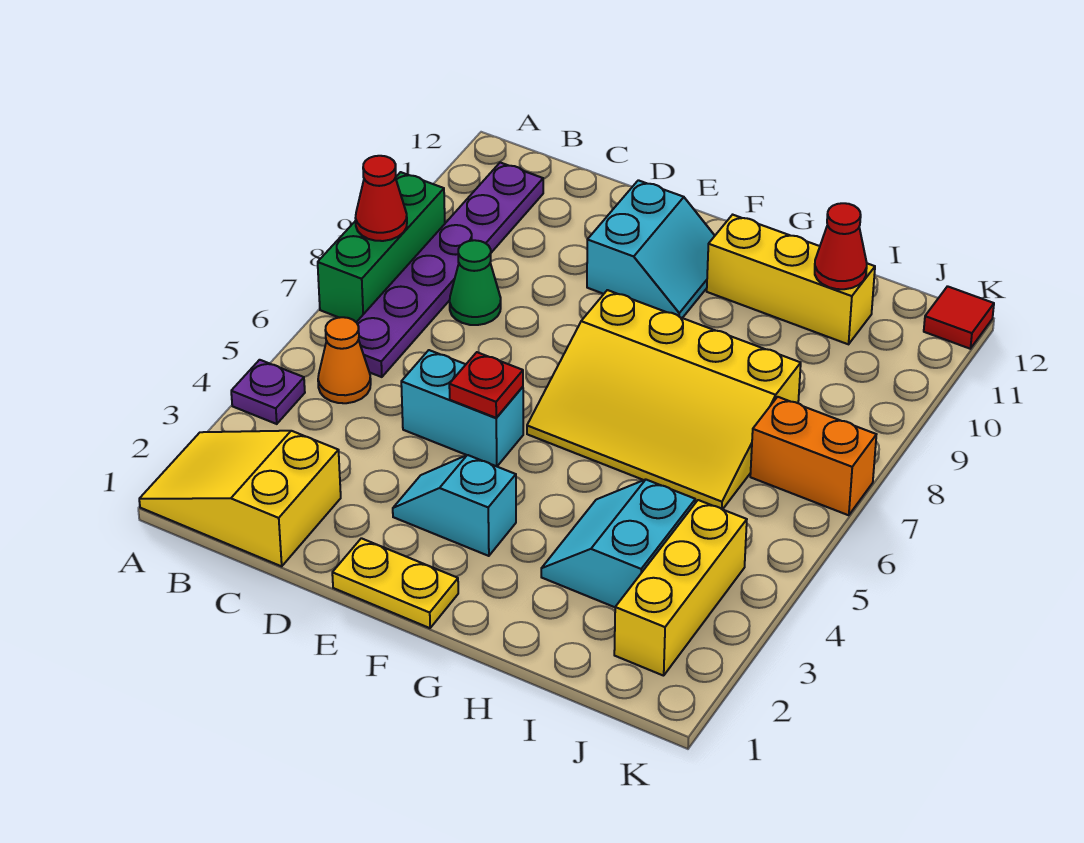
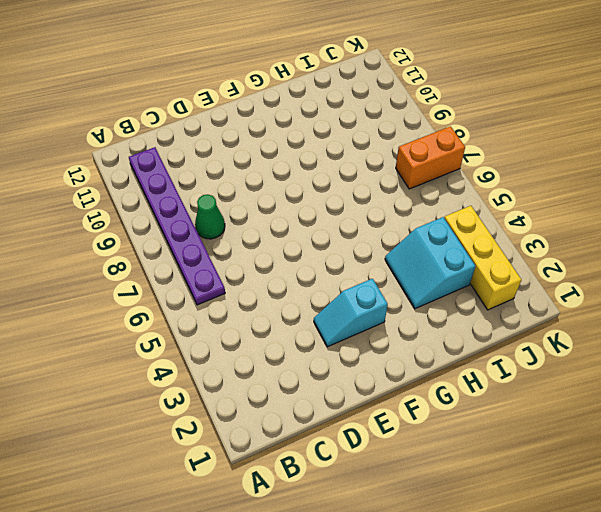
none -> yellow slope A1:C2 level 1 top C
none -> purple plate A4 level 1
none -> green brick A7:A9 level 1

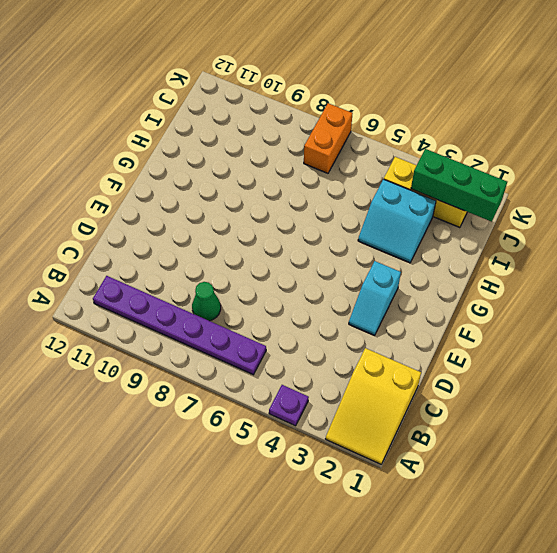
green brick J1:J3 level 2 -> green brick A7:A9 level 1
none -> orange cone B5 level 1
none -> cyan brick D5:E5 level 1
none -> yellow plate E1:F1 level 1

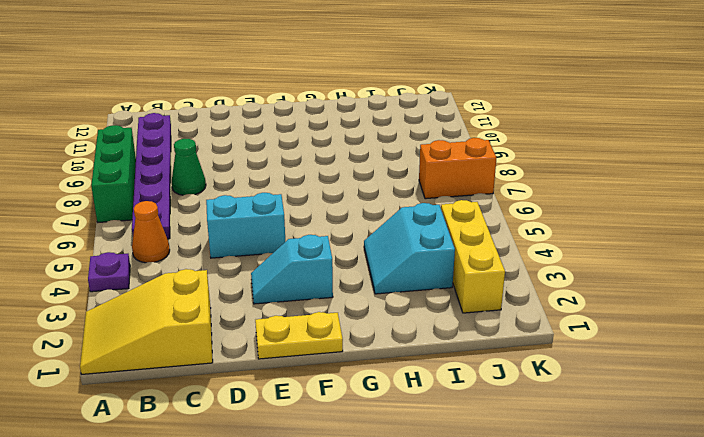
none -> cyan slope E10:F11 level 1 top E
none -> yellow slope F6:I8 level 1 top 8
none -> yellow brick G11:I11 level 1

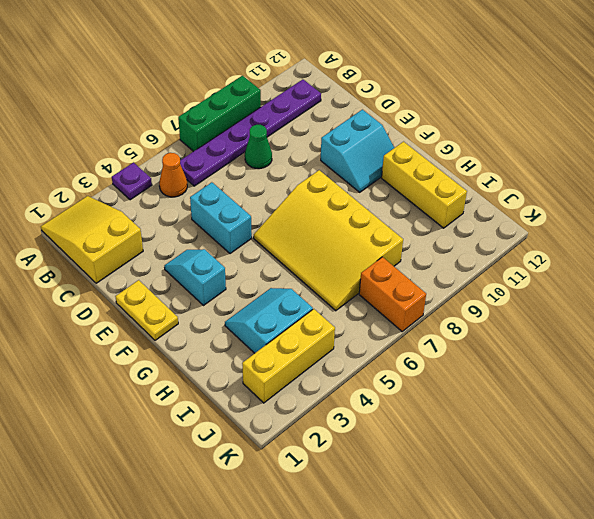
none -> red tile K12 level 1
none -> red cone A8 level 2
none -> red plate E5 level 2

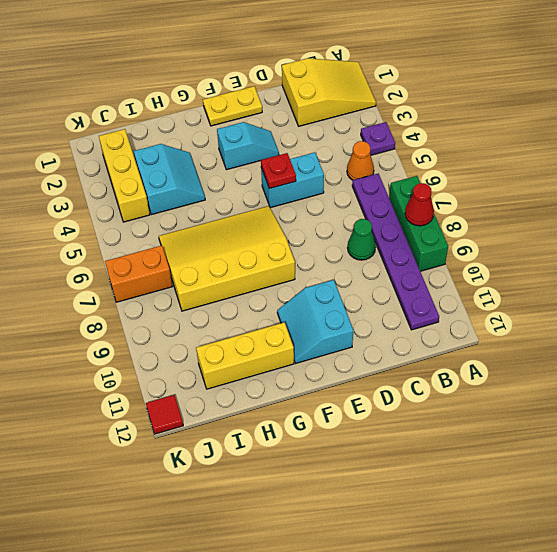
none -> red cone I11 level 2

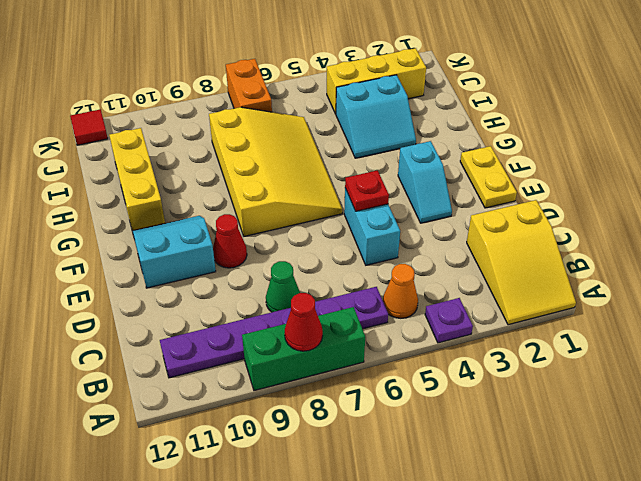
red cone E9 level 1 -> red cone I11 level 2

